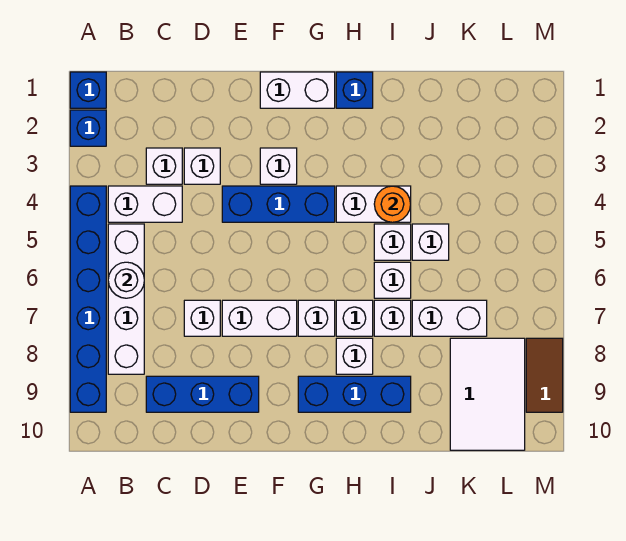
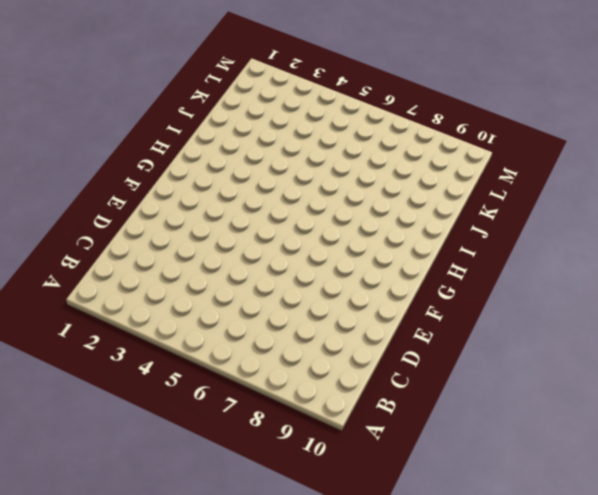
none -> blue brick A1 level 1
none -> blue brick A2 level 1
none -> blue brick A4:A9 level 1

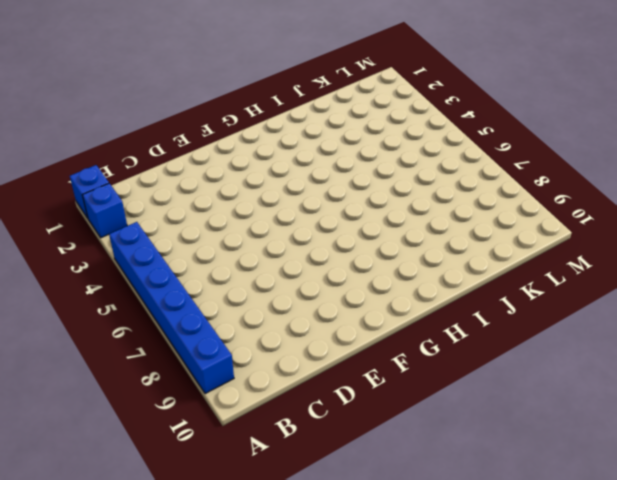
none -> white brick B4:C4 level 1
none -> white brick B5:B8 level 1
none -> white brick C3 level 1

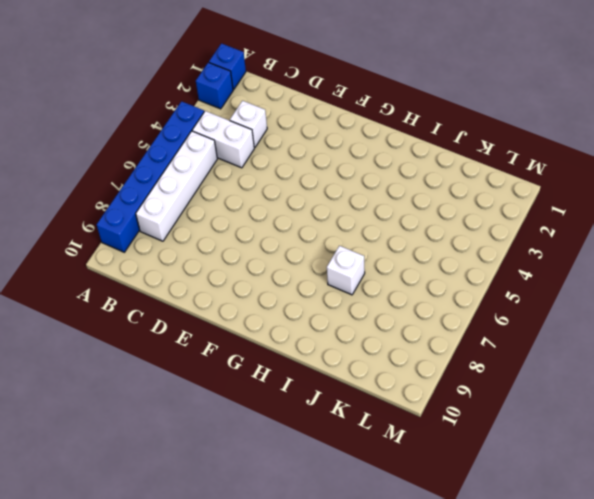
none -> blue brick C9:E9 level 1
none -> white brick D3 level 1
none -> white brick D7 level 1

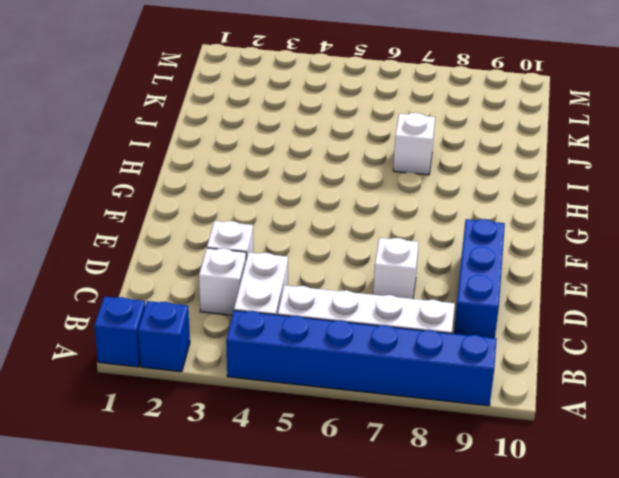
none -> blue brick E4:G4 level 1
none -> white brick E7:F7 level 1
none -> white brick F1:G1 level 1

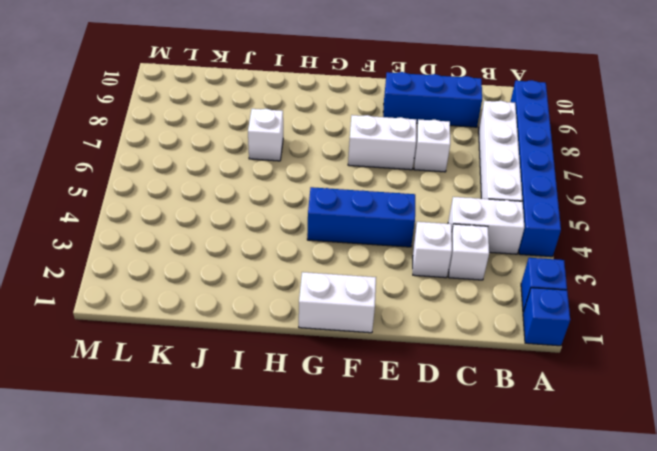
none -> white brick F3 level 1
none -> white brick G7 level 1
none -> blue brick G9:I9 level 1

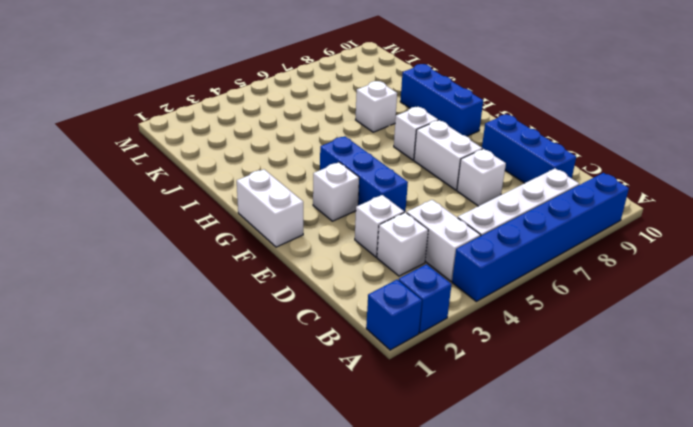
none -> blue brick H1 level 1
none -> white brick H4:I4 level 1
none -> white brick H7 level 1

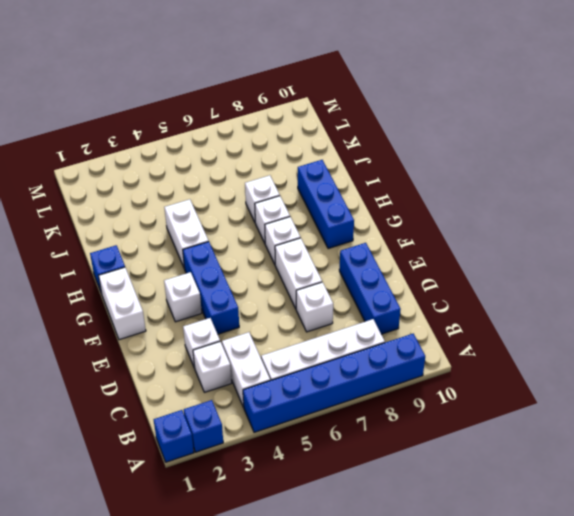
none -> white brick H8 level 1
none -> white brick I5 level 1
none -> white brick I6 level 1

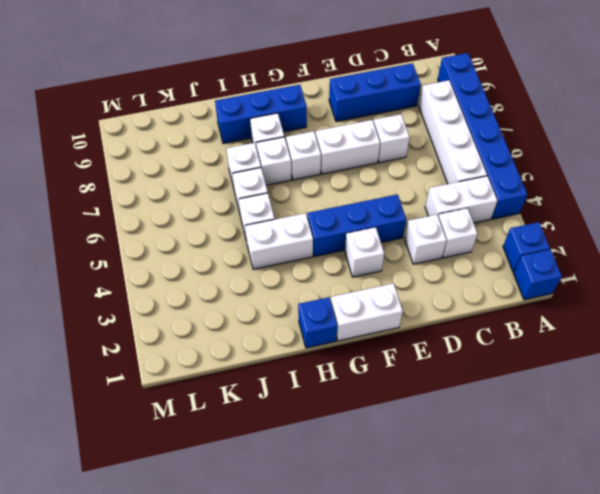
none -> white brick J5 level 1
none -> white brick J7:K7 level 1
none -> white tile K8:L10 level 1

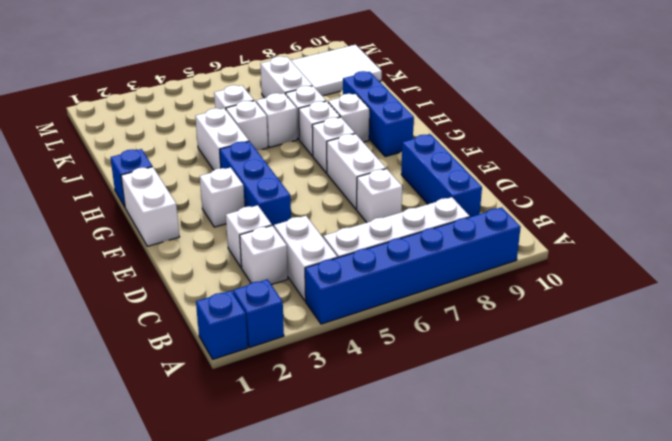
none -> brown tile M8:M9 level 1
none -> white round brick B6 level 2
none -> orange round brick I4 level 2

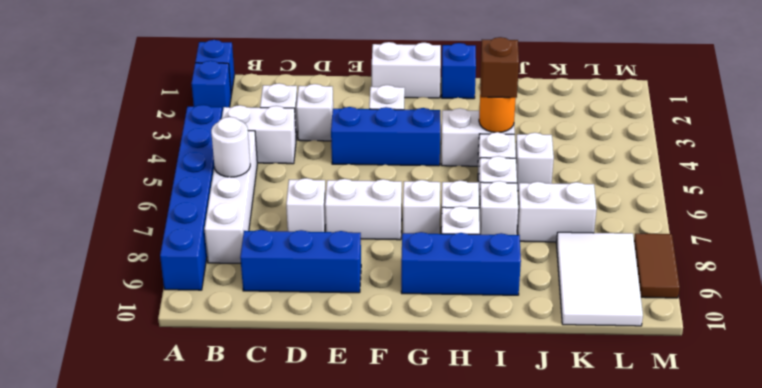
brown brick I4 level 3 -> none

